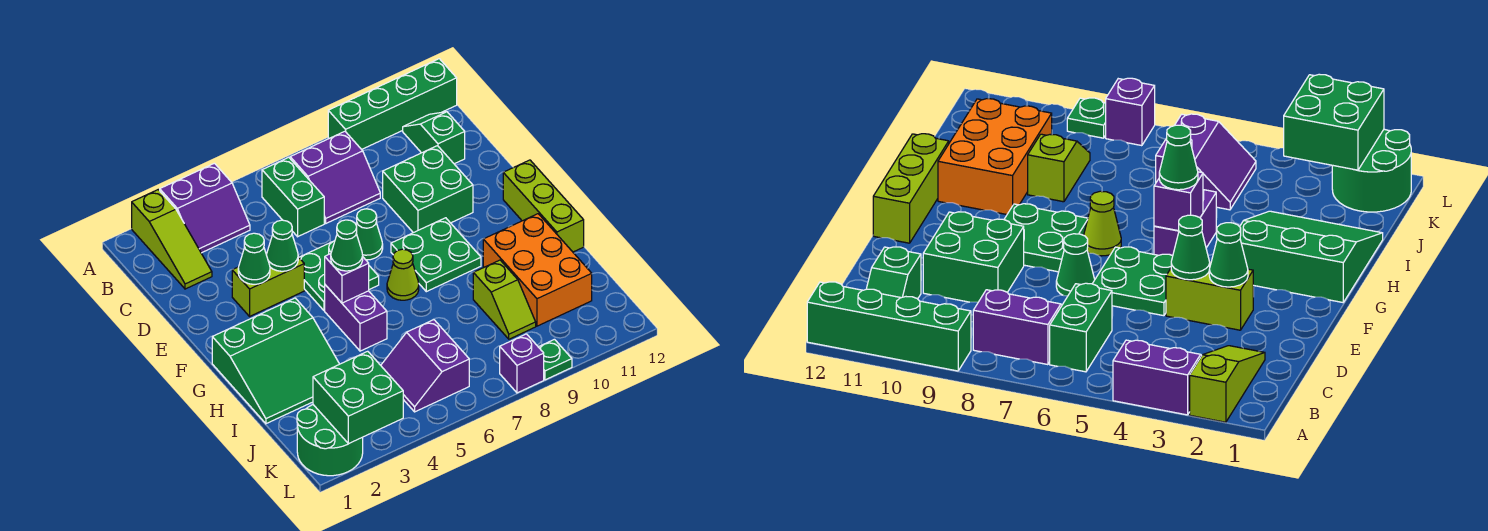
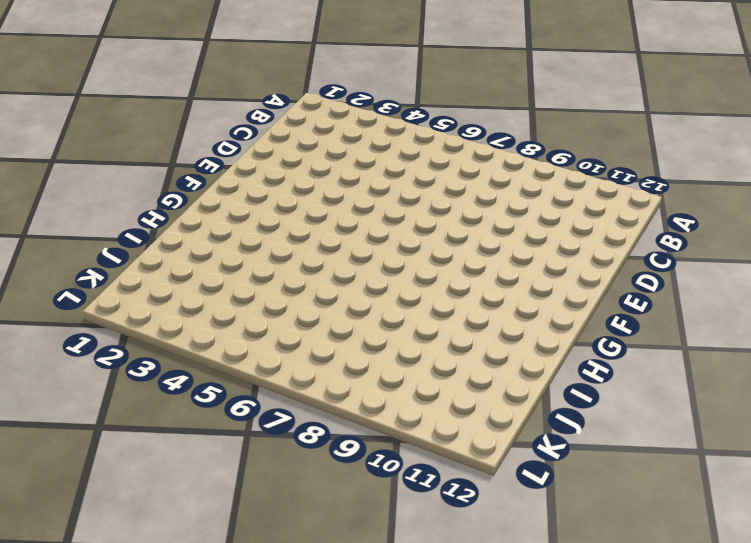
none -> lime slope A2:C2 level 1 top A
none -> purple slope A3:B4 level 1 top A
none -> green brick A9:A12 level 1

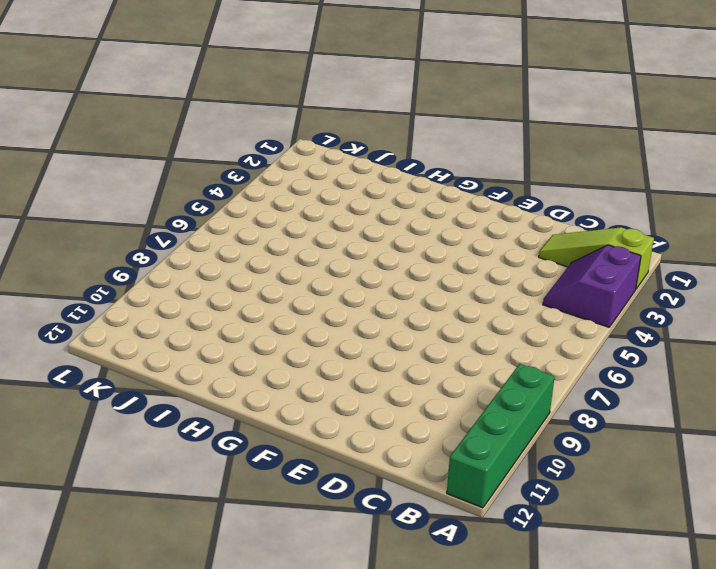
none -> green brick B6:C6 level 1
none -> purple slope B7:C8 level 1 top B
none -> green slope B11:C11 level 1 top C

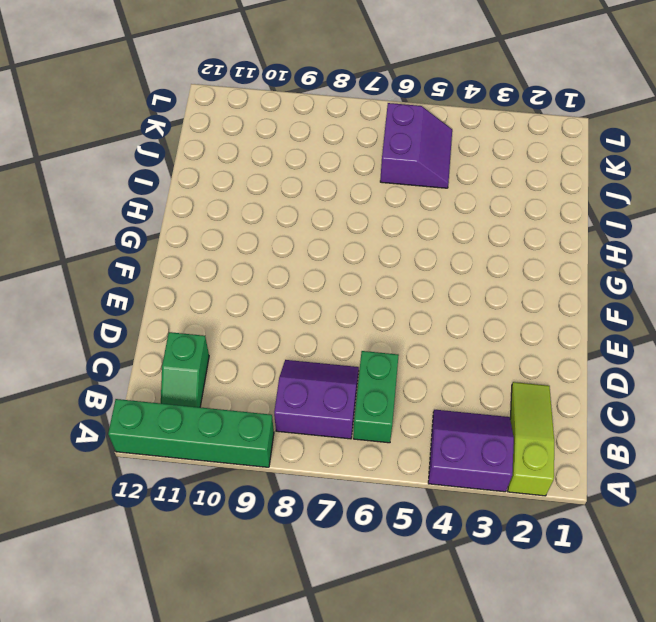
none -> green brick D9:E10 level 1
none -> lime brick E3:E4 level 1
none -> green plate E5:F6 level 1

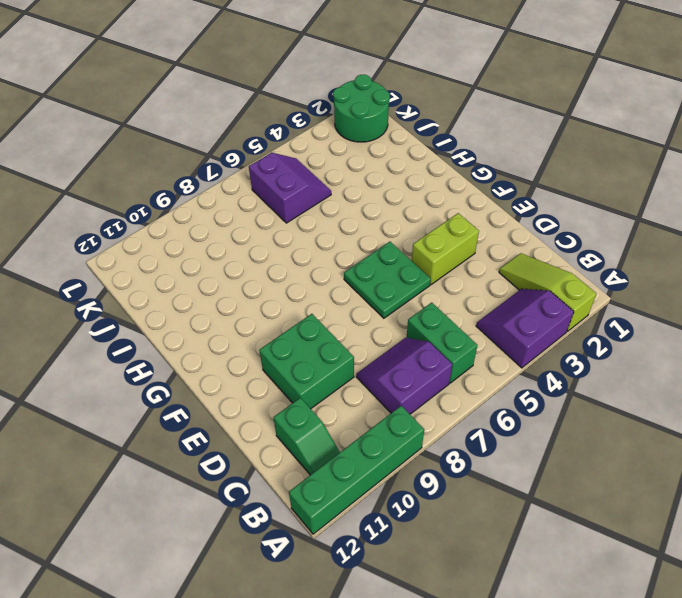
none -> green cone E7 level 1
none -> green plate F8:G9 level 1
none -> lime brick F12:H12 level 1

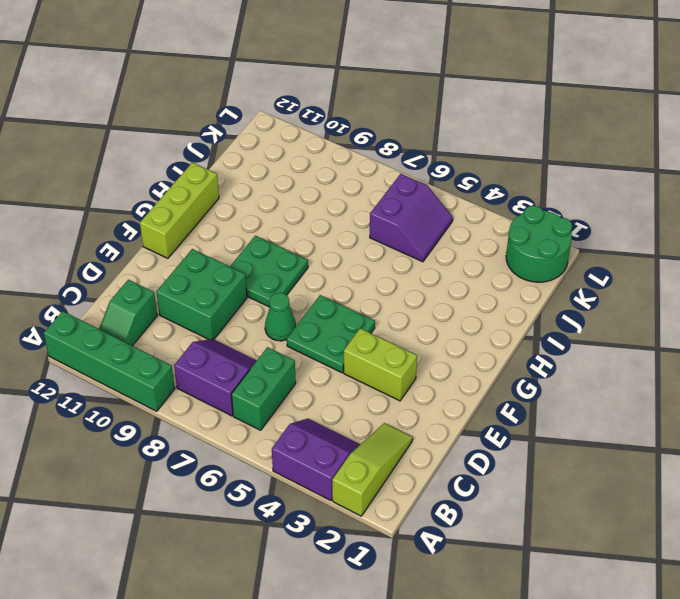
none -> green slope G1:I3 level 1 top G
none -> purple brick G5:H5 level 1
none -> lime cone G7 level 1

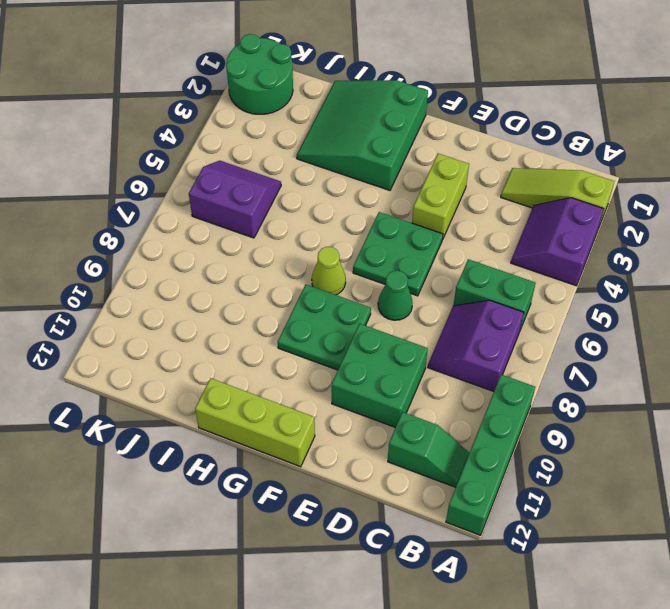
none -> purple brick G5:H5 level 1
none -> orange brick H10:J11 level 1
none -> lime slope I9:J9 level 1 top I

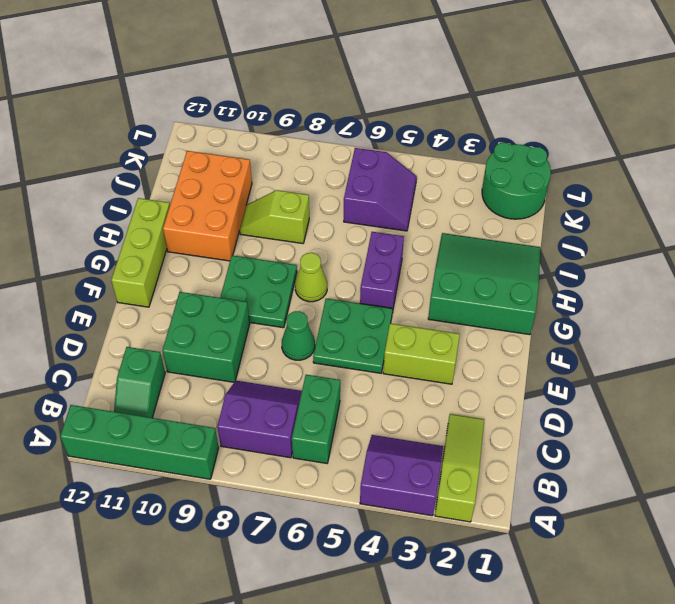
lime slope I8:I9 level 1 top 8 -> lime slope I9:J9 level 1 top I
none -> purple brick L8 level 1
none -> green plate L9 level 1
none -> green cone E3 level 2

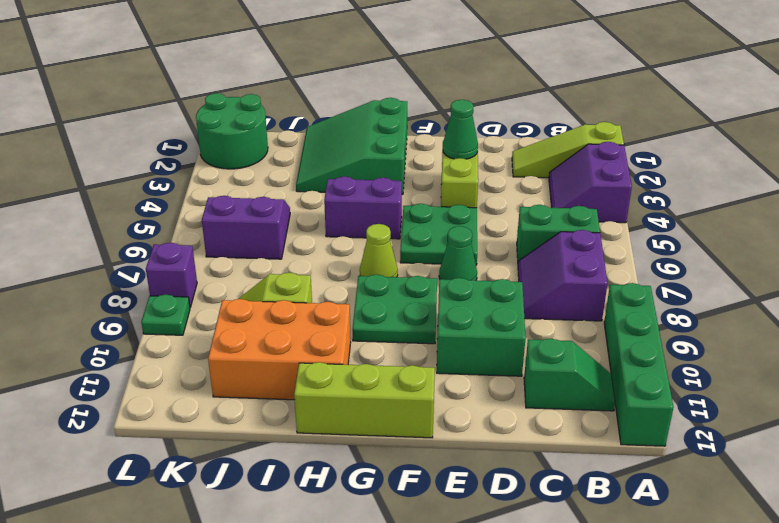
none -> green cone E4 level 2
none -> purple brick G5 level 2
none -> green brick K2:L3 level 2

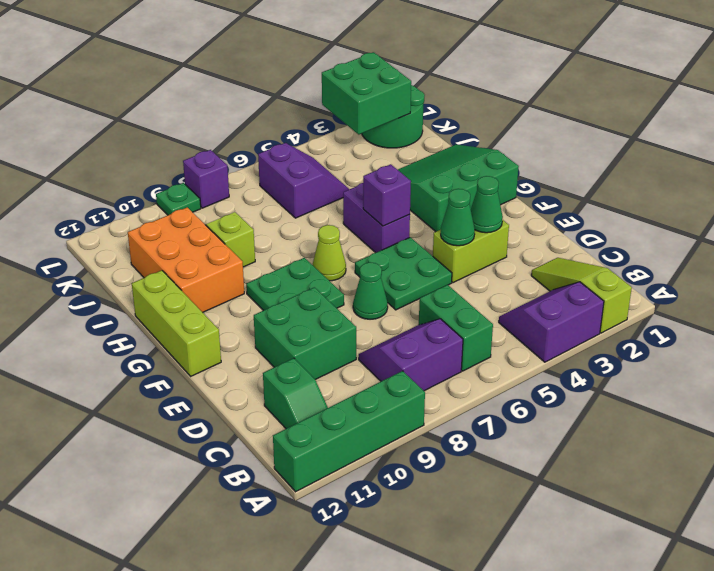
none -> green cone G5 level 3

